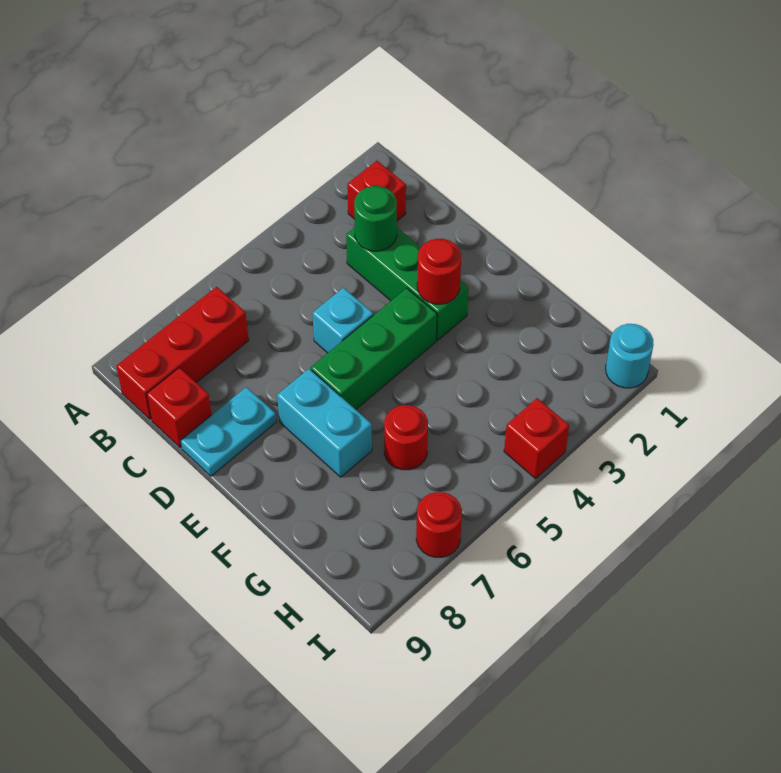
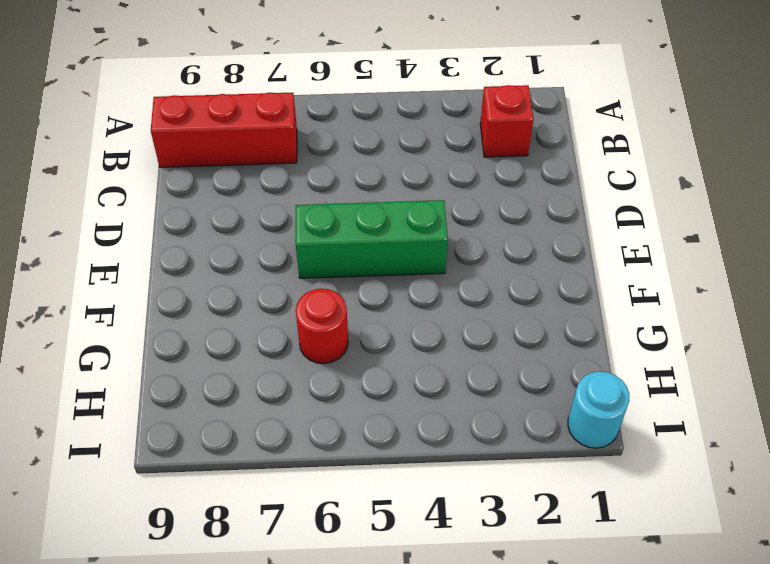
none -> green brick C3:E3 level 1
none -> red brick C9 level 1
none -> cyan brick D5 level 1

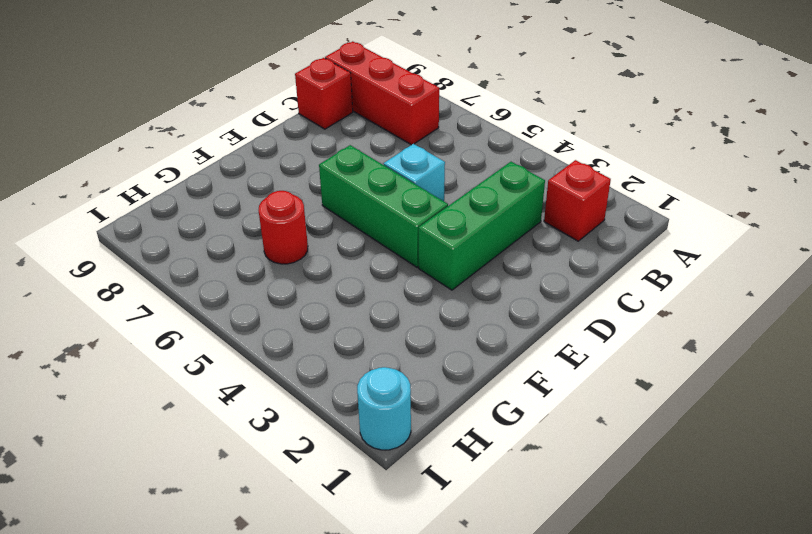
none -> cyan plate D8:D9 level 1
none -> cyan brick E7:F7 level 1
none -> red brick I4 level 1

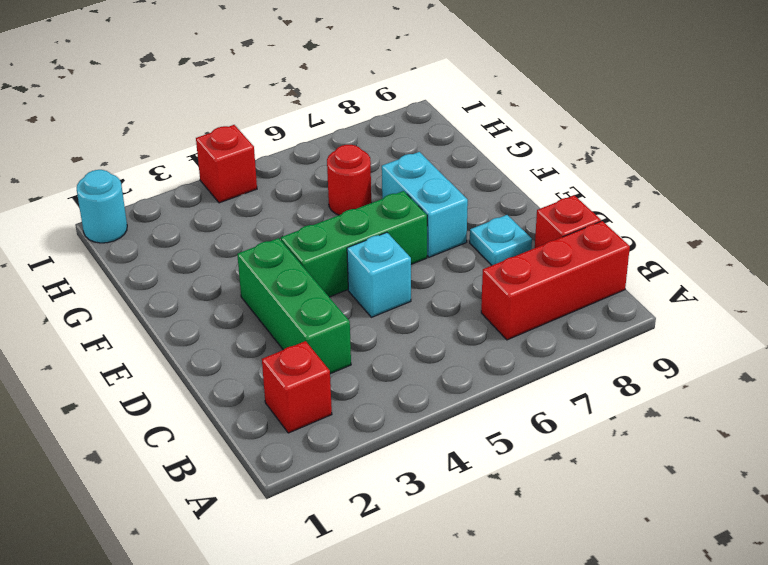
cyan plate D8 level 1 -> cyan plate D8:D9 level 1
none -> red round brick I7 level 1
none -> green round brick C3 level 2
none -> red round brick E3 level 2

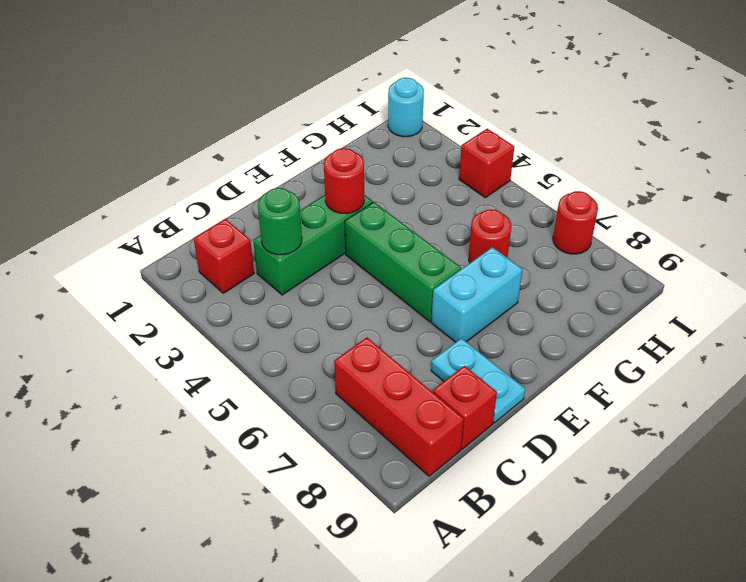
none -> cyan brick D5 level 1

